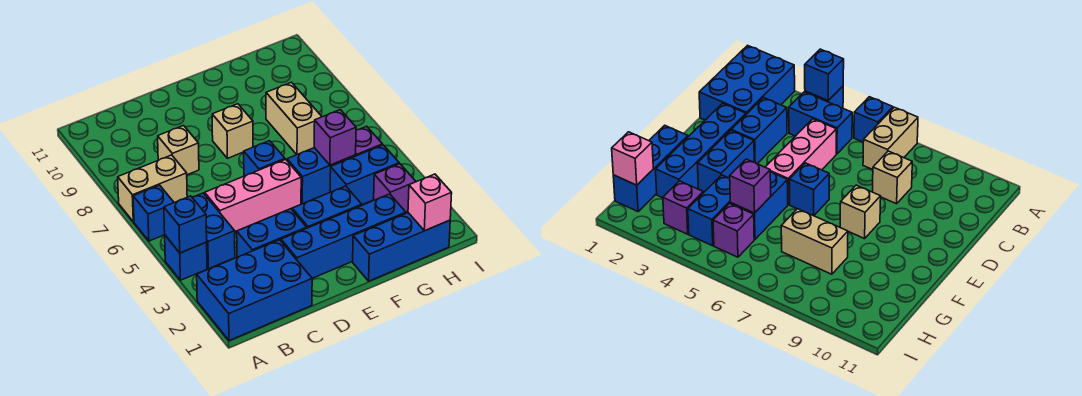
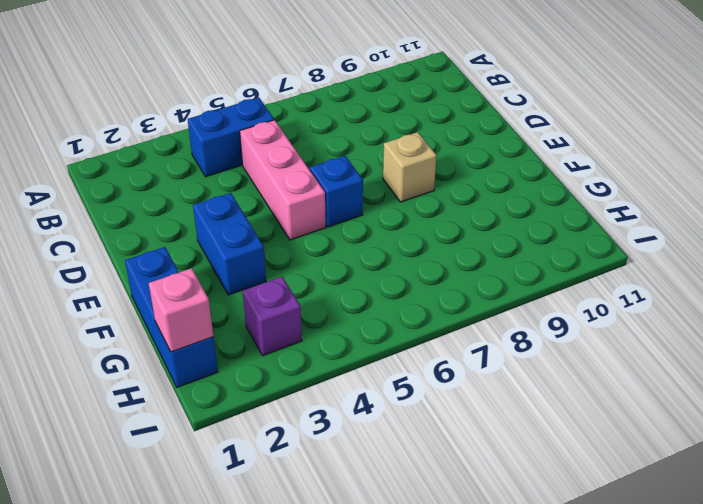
none -> blue brick A1:C2 level 1
none -> blue brick A4 level 1
none -> blue brick A6 level 1

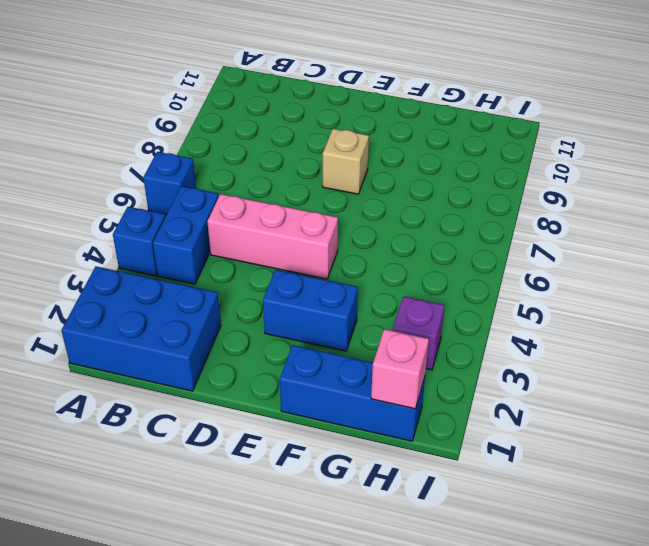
none -> tan brick A7:B7 level 1
none -> blue brick C3:D3 level 1
none -> tan brick C8 level 1

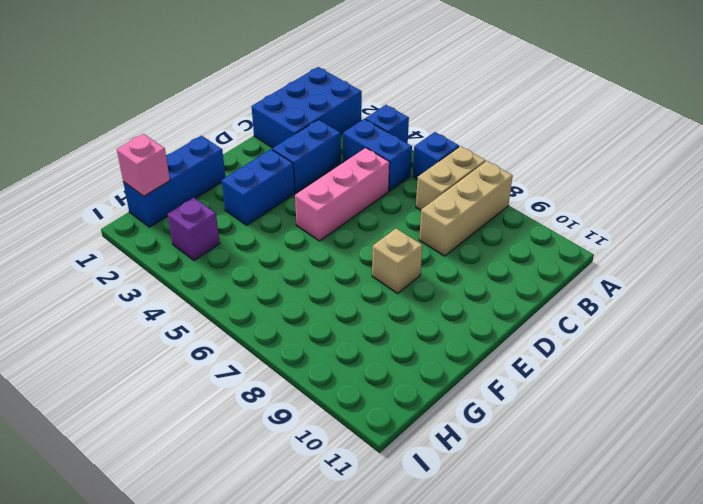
tan brick A8:C8 level 1 -> tan brick C8 level 1
none -> blue brick D2:G2 level 1
none -> blue brick E6 level 1
none -> blue brick F5:G5 level 1

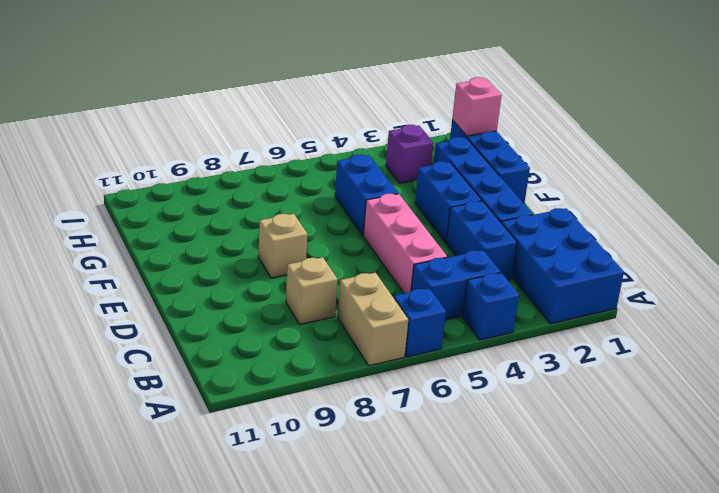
none -> blue brick E6 level 1
none -> blue brick G4:H4 level 1
none -> tan brick G7:G8 level 1

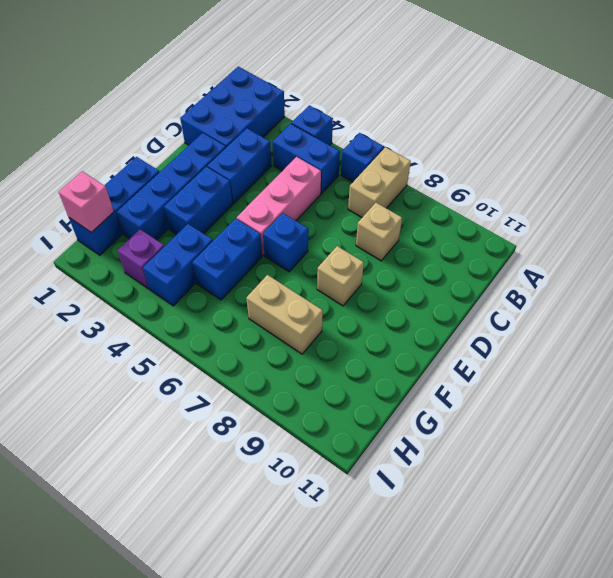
none -> purple brick H5 level 1
none -> blue brick A4 level 2
none -> purple brick G5 level 2

